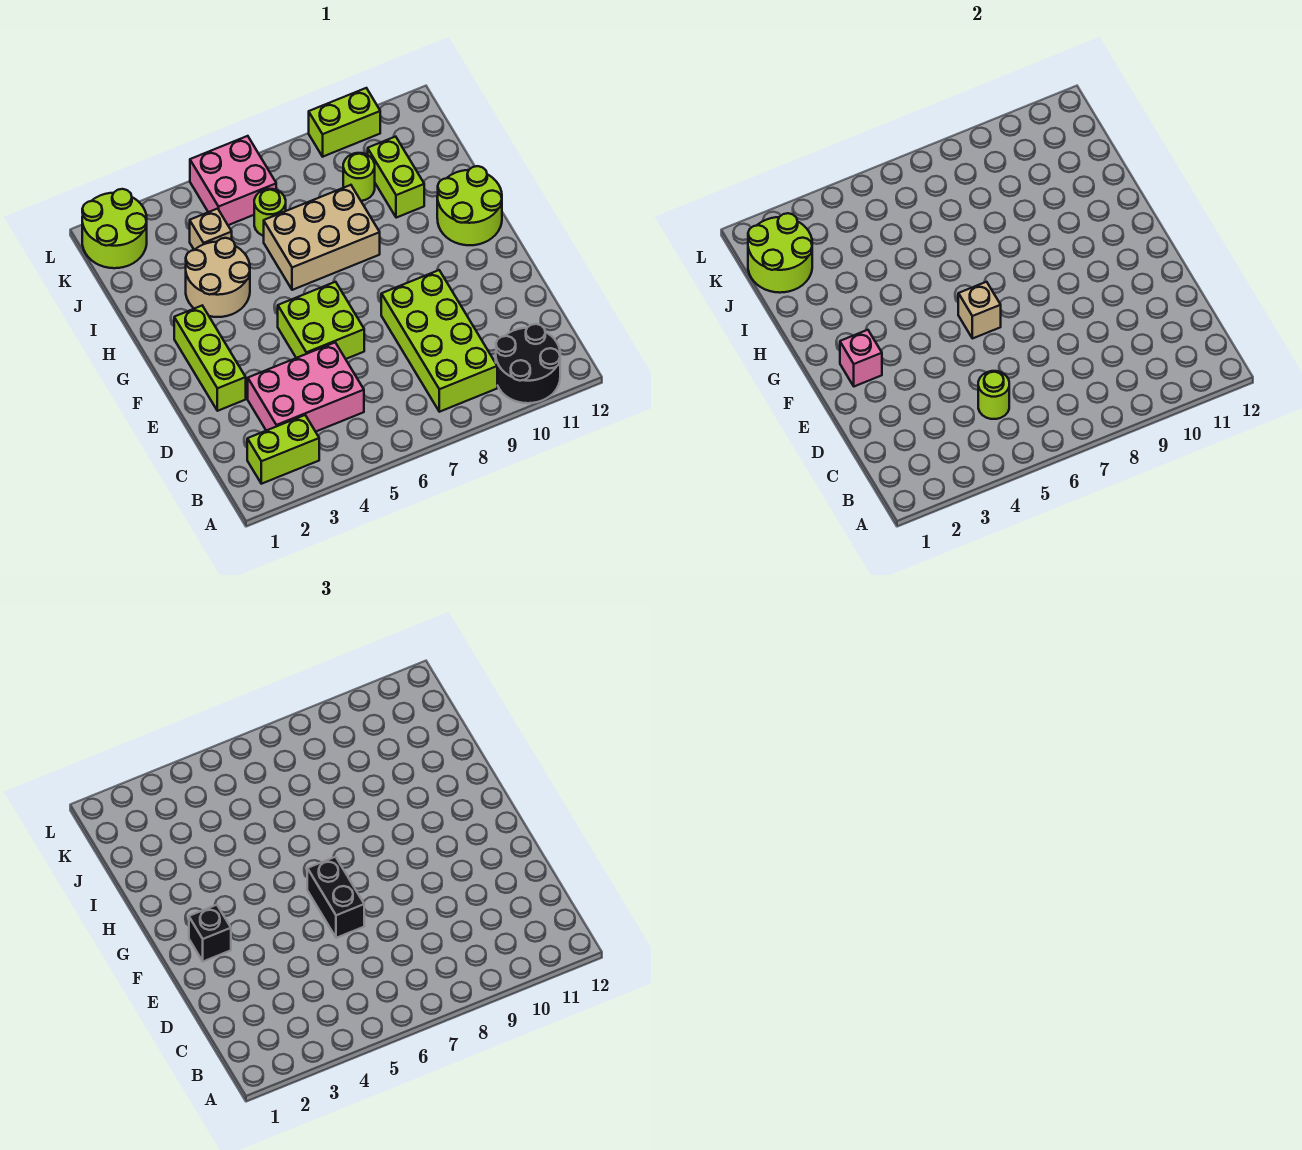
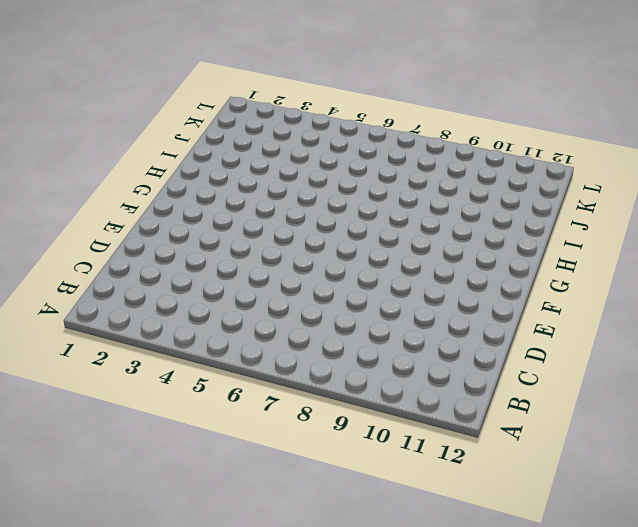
none -> black round brick A10:B11 level 1
none -> lime brick B2:B3 level 1
none -> lime brick B8:E9 level 1

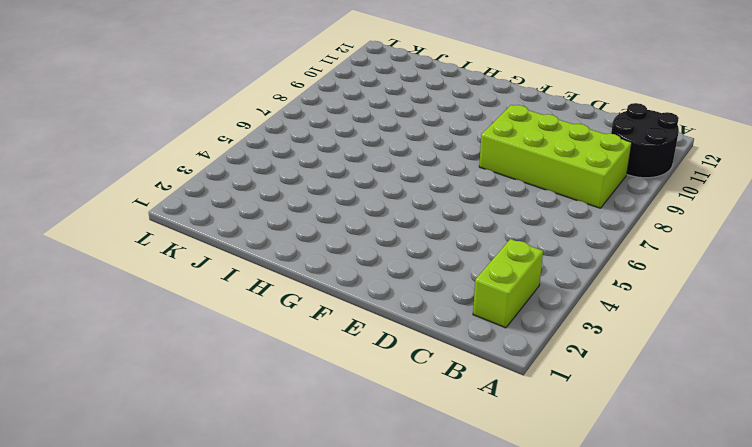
none -> pink brick C3:D5 level 1
none -> lime brick E2:G2 level 1
none -> lime brick E5:F6 level 1

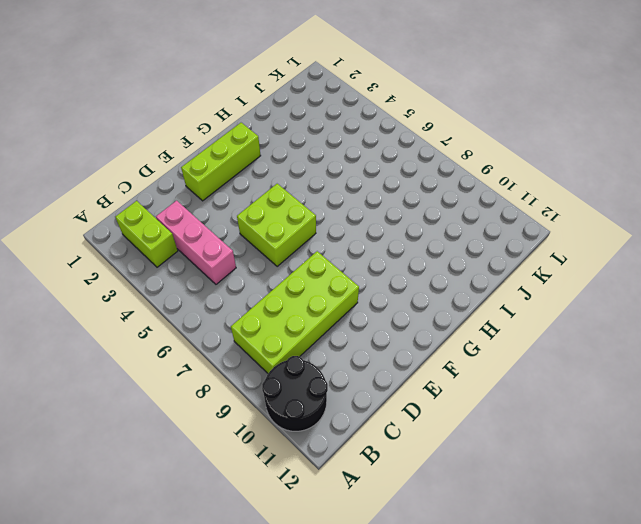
pink brick C3:C5 level 1 -> pink brick C3:D5 level 1
none -> lime round brick G11:H12 level 1
none -> tan round brick H3:I4 level 1
none -> tan brick H6:I8 level 1

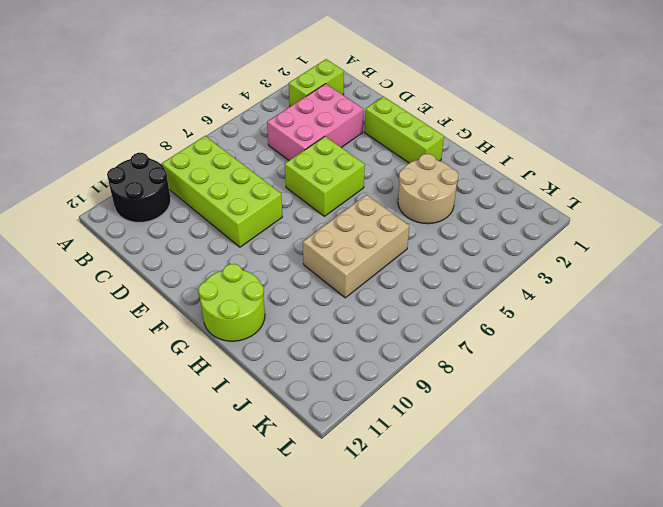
none -> lime brick I10:J10 level 1
none -> tan brick J4 level 1
none -> lime round brick J6 level 1

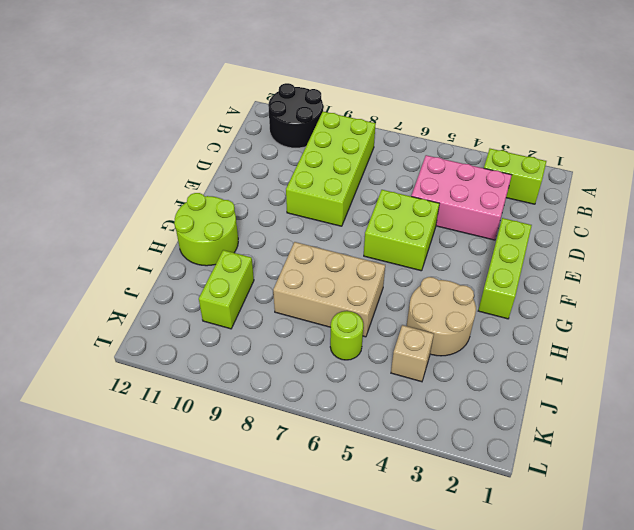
none -> lime round brick J9 level 1
none -> lime round brick K1:L2 level 1
none -> pink brick K5:L6 level 1

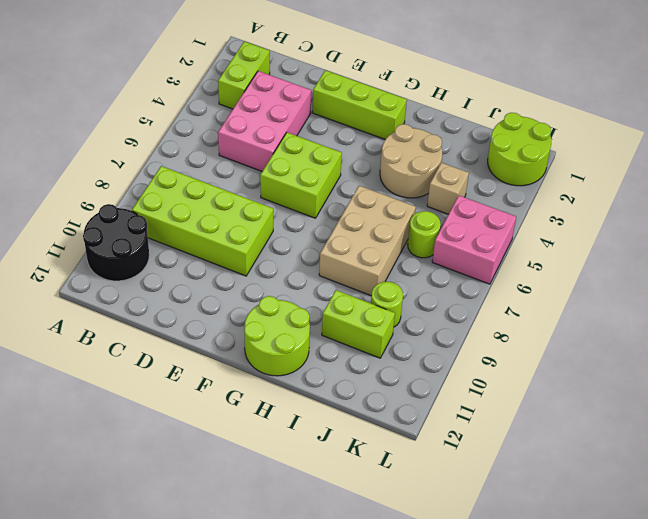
none -> lime brick L9:L10 level 1
none -> lime round brick C5 level 2
none -> pink brick F2 level 2

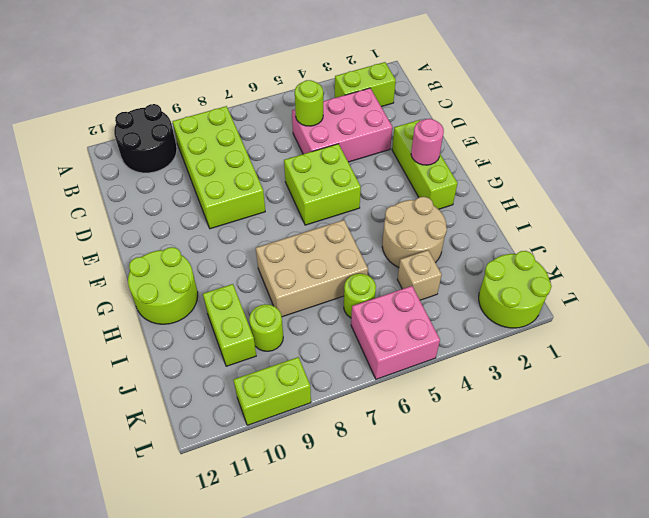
pink round brick F2 level 2 -> pink brick F2 level 2
none -> tan brick F6 level 2
none -> lime round brick J1:K2 level 2
none -> black brick E6:F6 level 3

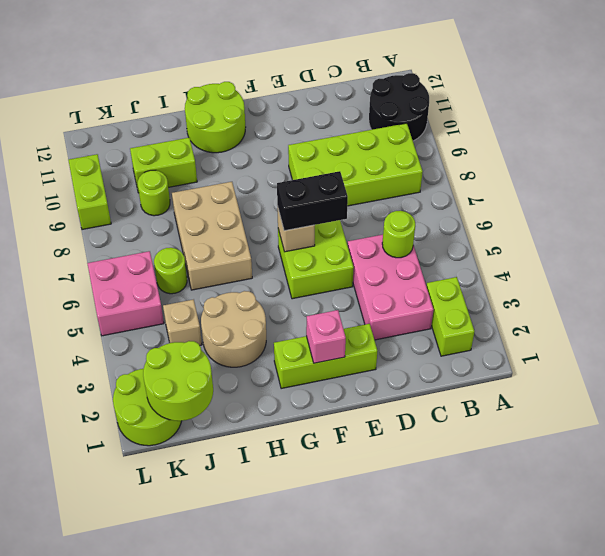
none -> black brick F2 level 3

